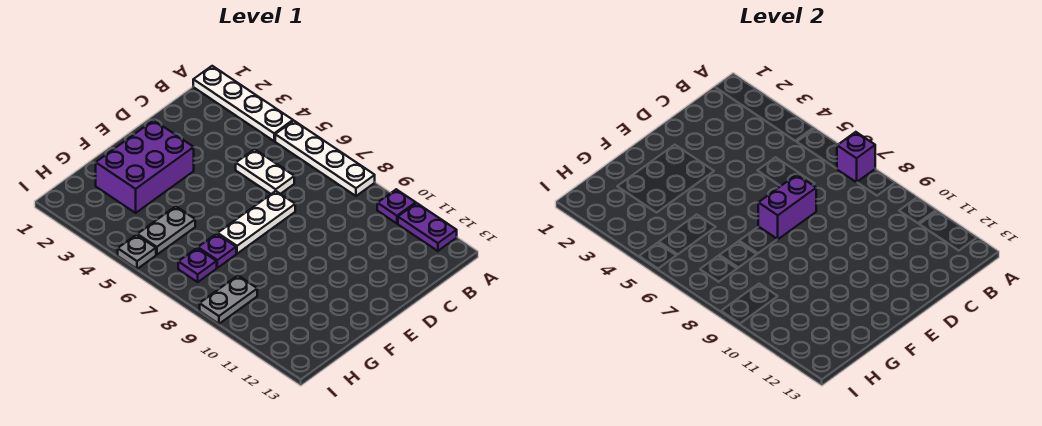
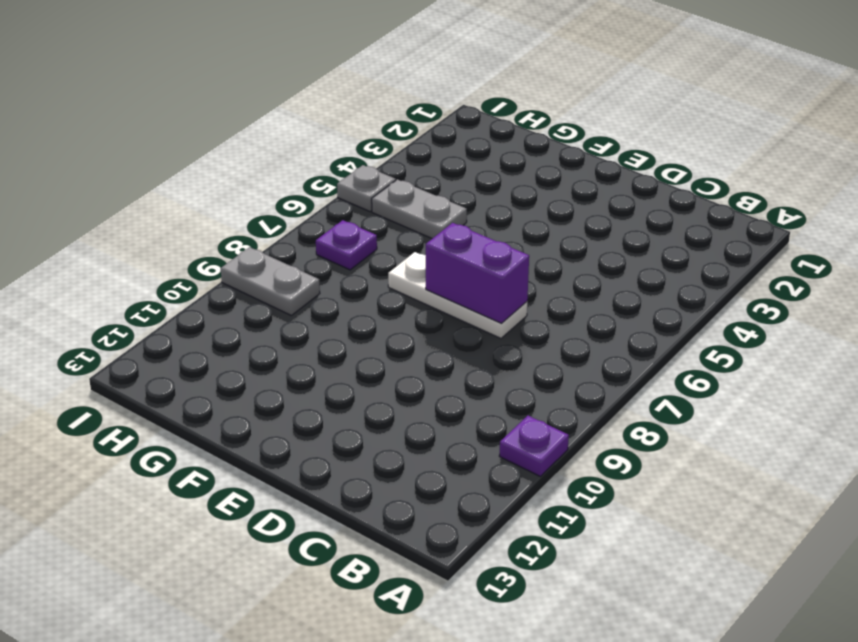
none -> white plate A1:A4 level 1
none -> white plate A5:A8 level 1
none -> purple plate A11:A12 level 1

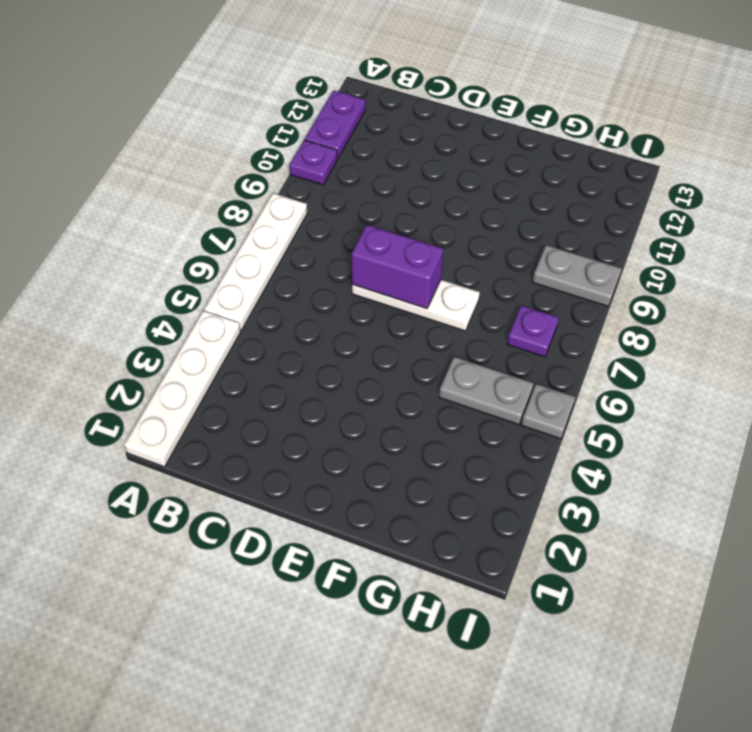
none -> white plate C5:C6 level 1
none -> purple brick E2:G3 level 1
none -> purple plate G7 level 1

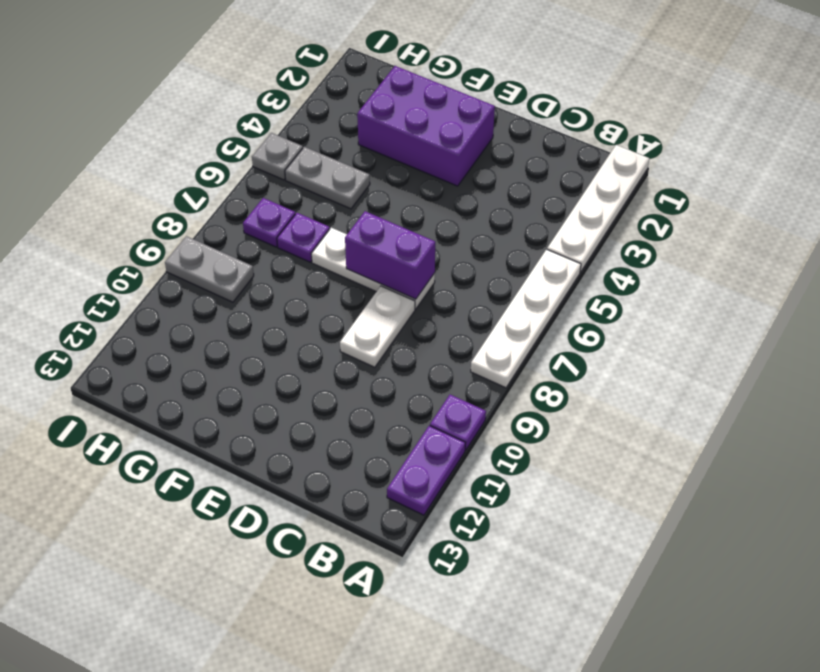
white plate D8:D9 level 1 -> white plate C5:C6 level 1
none -> purple brick A7 level 2

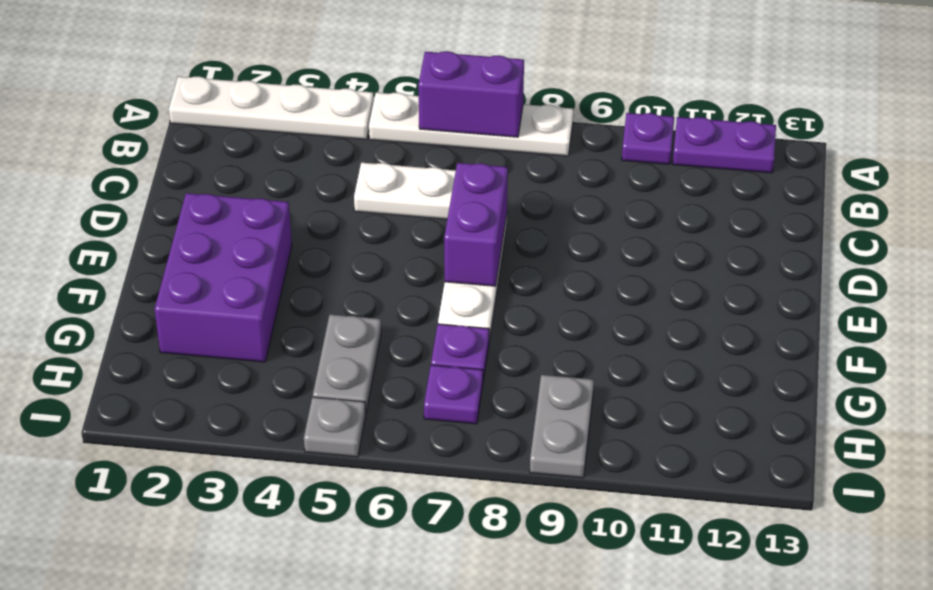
purple brick A6:A7 level 2 -> purple brick A7 level 2

